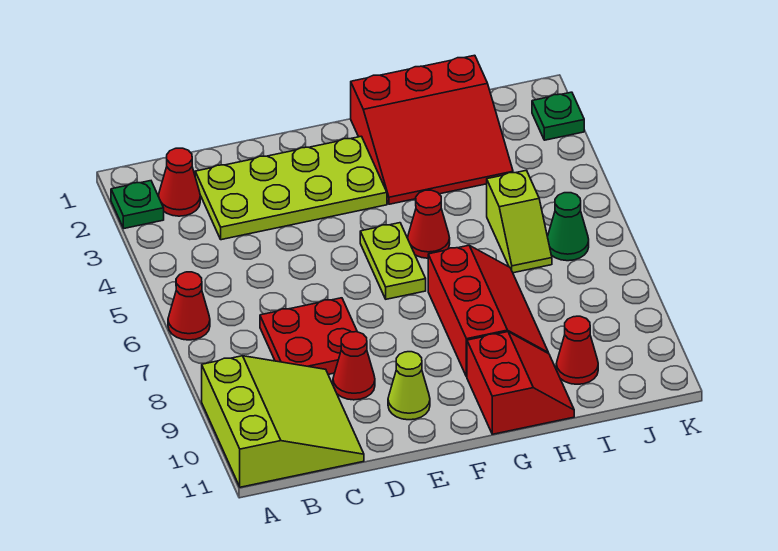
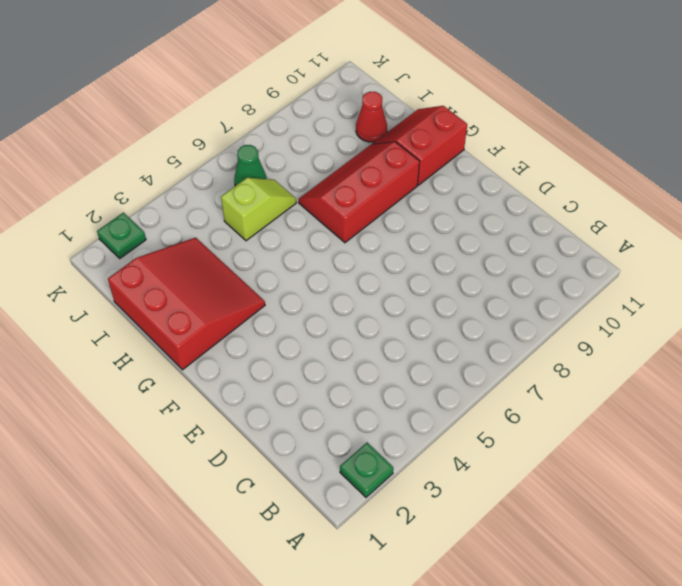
none -> red cone A6 level 1
none -> lime slope A9:C11 level 1 top A
none -> red cone B2 level 1

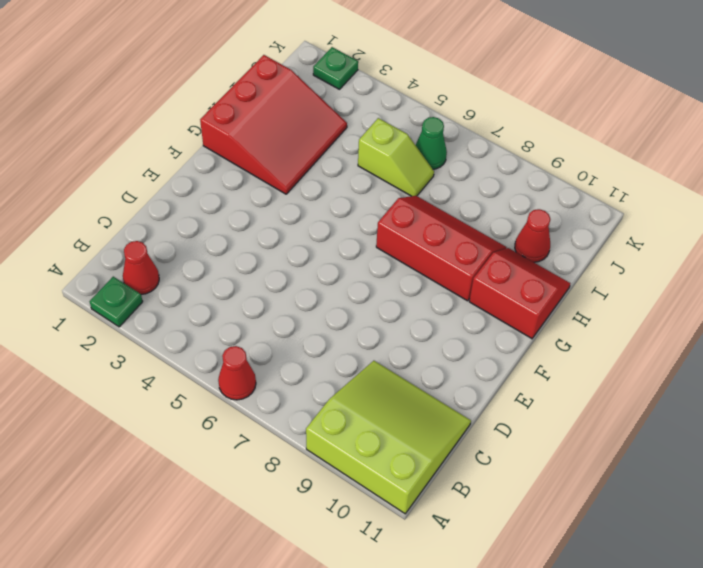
none -> lime plate C2:F3 level 1
none -> red plate C7:D8 level 1
none -> red cone D9 level 1

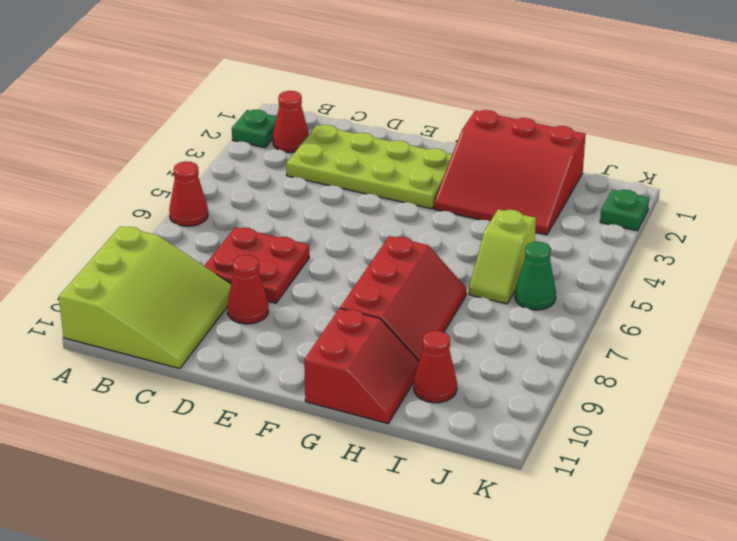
none -> lime cone E10 level 1
none -> lime plate F5:F6 level 1
none -> red cone G5 level 1

